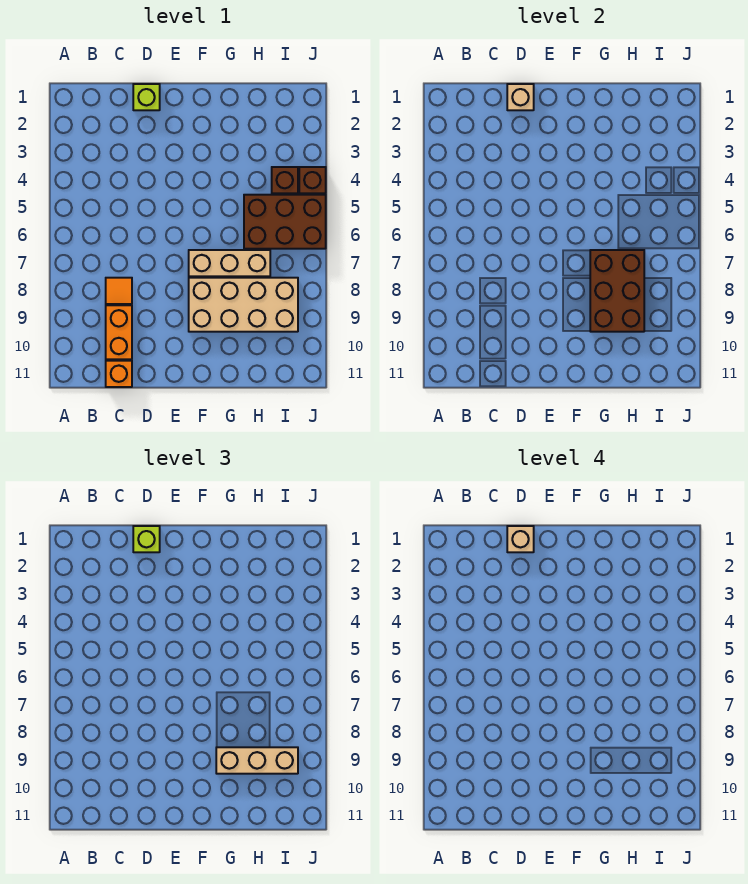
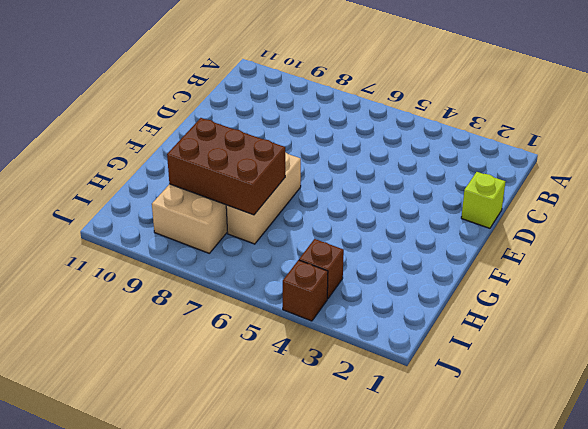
none -> orange tile C8 level 1
none -> orange brick C9:C10 level 1
none -> orange brick C11 level 1

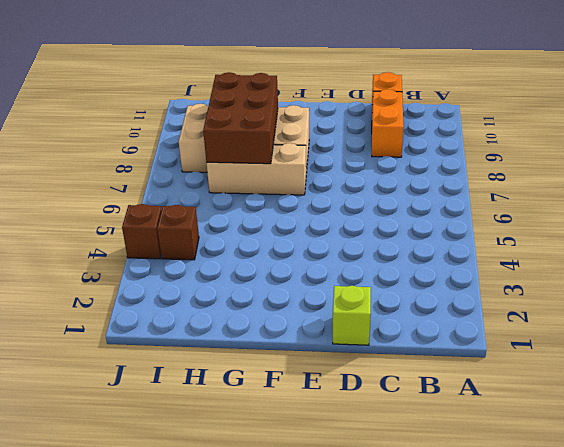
none -> orange tile C8 level 1
none -> brown brick H5:J6 level 1
none -> tan brick D1 level 2

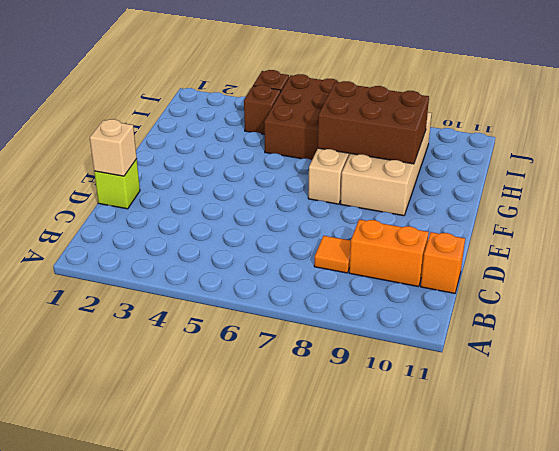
none -> lime brick D1 level 3
none -> tan brick G9:I9 level 3
none -> tan brick D1 level 4

